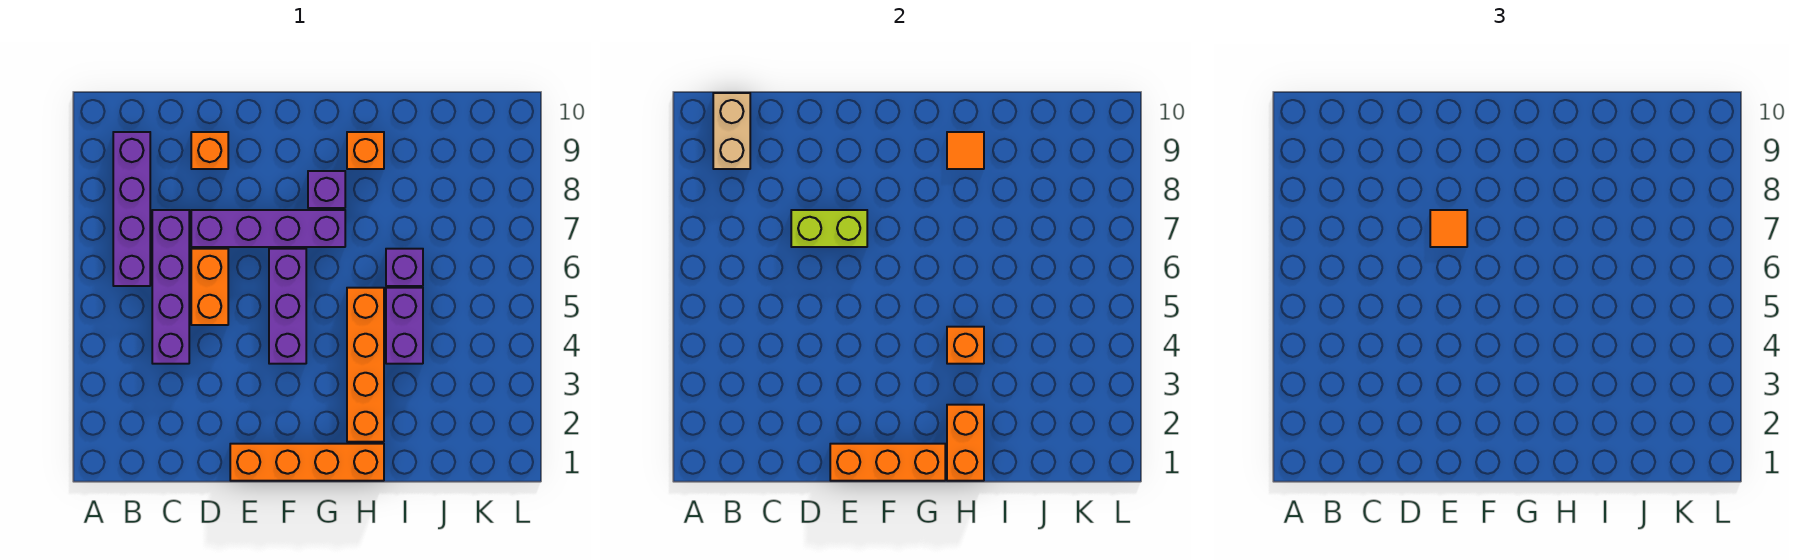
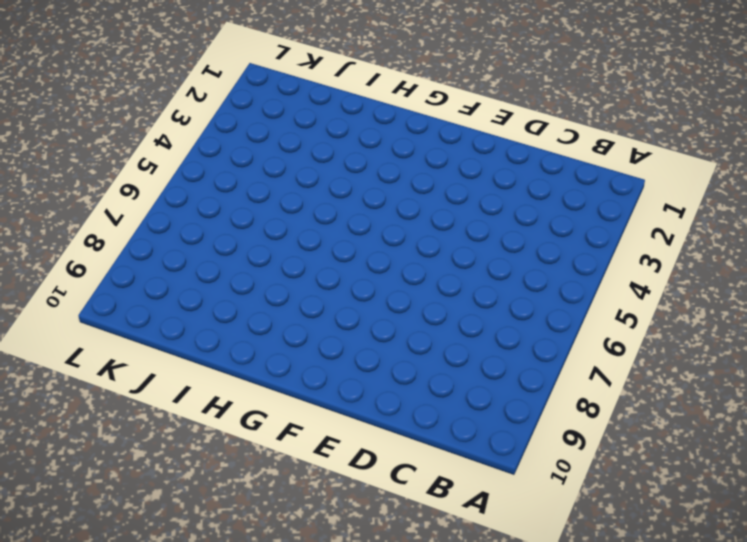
none -> purple brick B6:B9 level 1
none -> purple brick C4:C7 level 1
none -> orange brick D5:D6 level 1

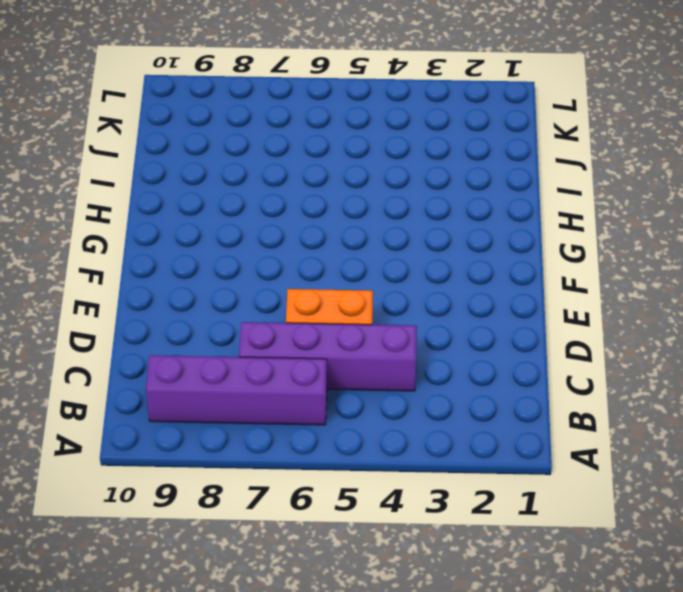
none -> purple brick D7:G7 level 1
none -> orange brick D9 level 1
none -> orange brick E1:H1 level 1

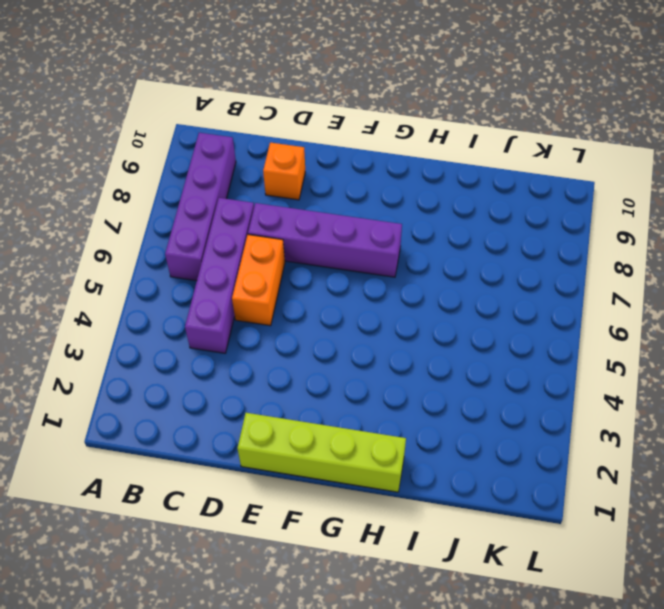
lime brick E1:H1 level 1 -> orange brick E1:H1 level 1
none -> purple brick F4:F6 level 1
none -> purple brick G8 level 1
none -> orange brick H2:H5 level 1

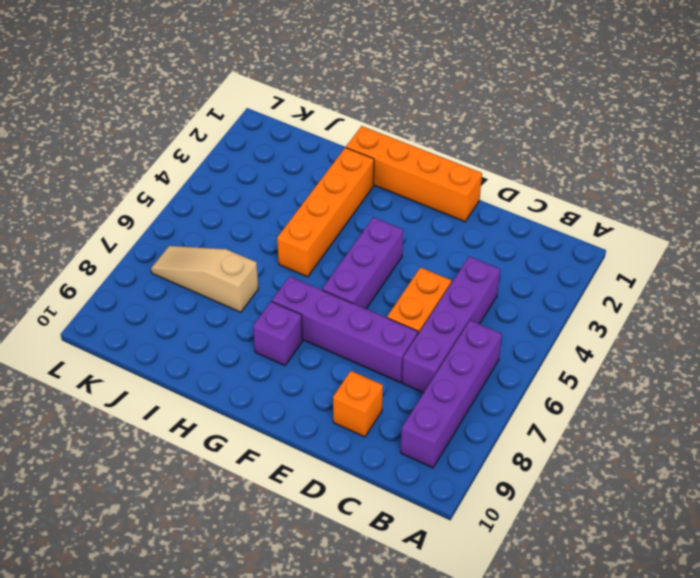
tan slope I7:K7 level 1 top I -> none
none -> orange brick H9 level 1
none -> purple brick I4:I5 level 1
none -> purple brick I6 level 1

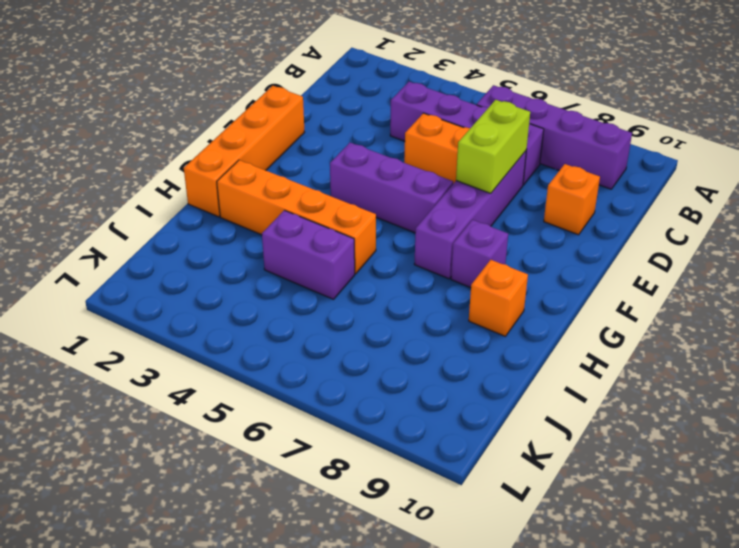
none -> purple brick I6 level 1
none -> tan brick B9:B10 level 2
none -> orange brick E1:G1 level 2

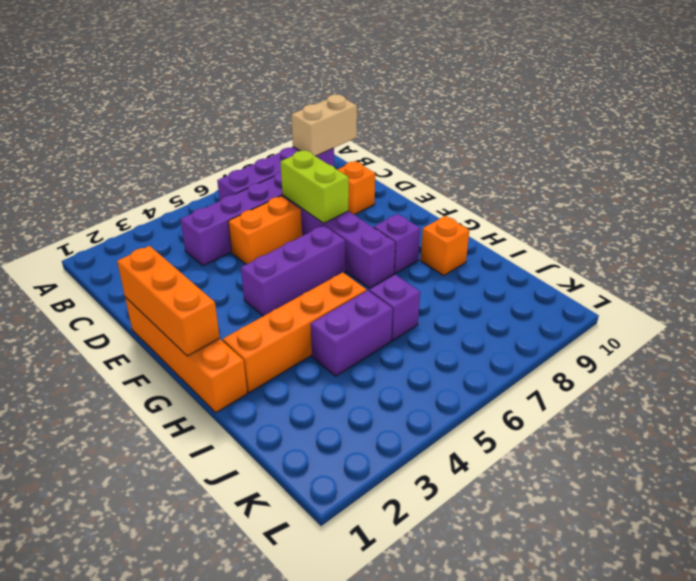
none -> orange brick H1:H2 level 2
none -> orange brick H4 level 2
none -> orange tile H9 level 2

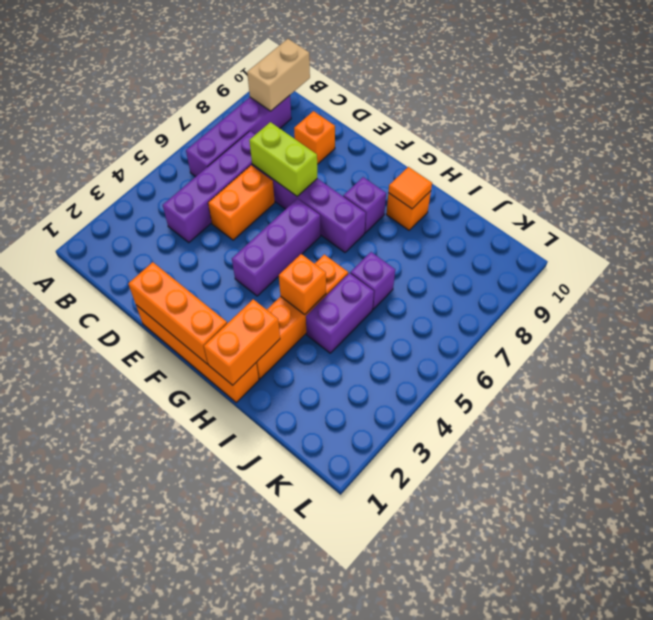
none -> orange tile E7 level 3

